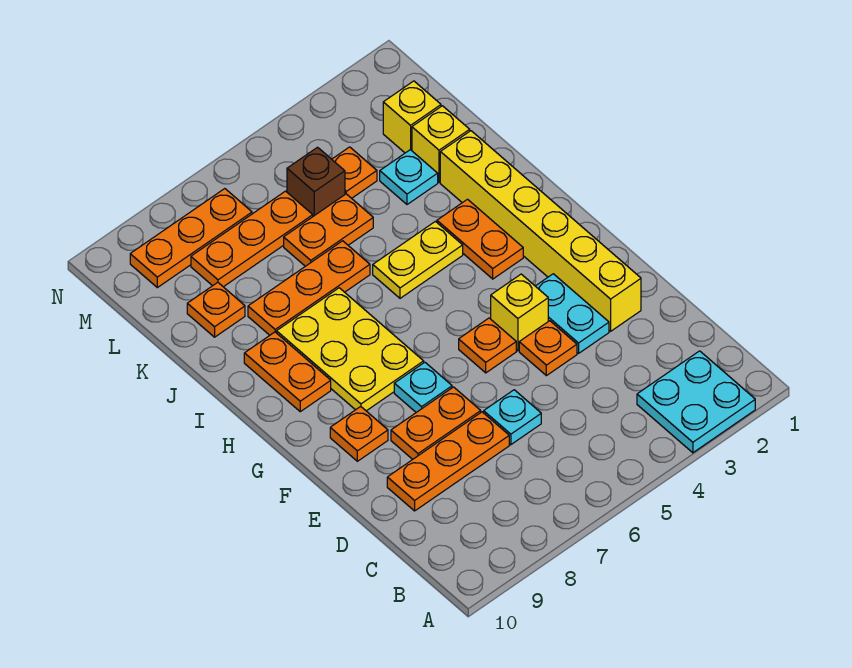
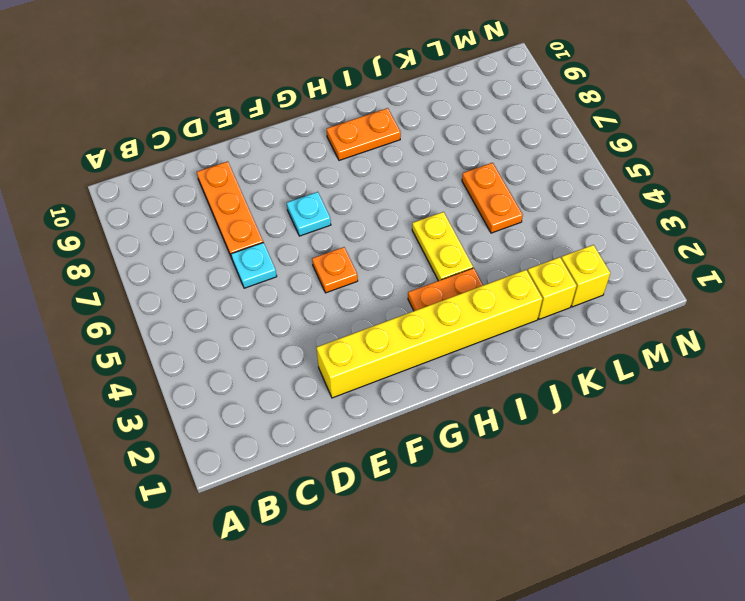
none -> cyan plate A2:B3 level 1
none -> cyan plate E3:F3 level 1
none -> orange plate E4 level 1

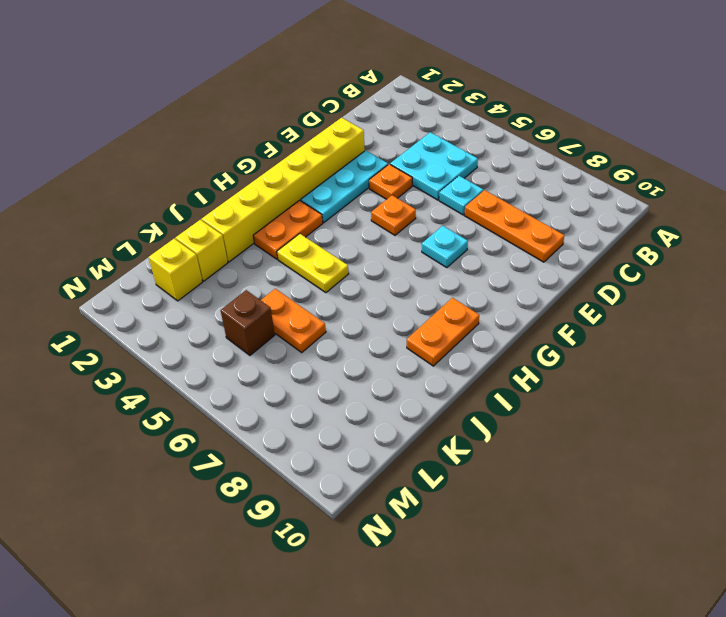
cyan plate C4:D5 level 1 -> cyan plate A2:B3 level 1
cyan plate E3:G3 level 1 -> cyan plate E3:F3 level 1
none -> orange plate E7:E8 level 1
none -> yellow brick F4 level 1
none -> orange plate F9 level 1

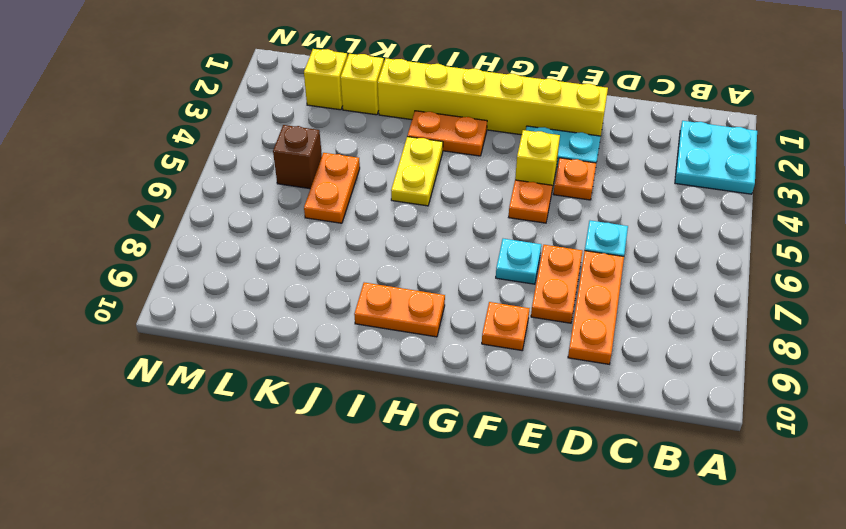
none -> yellow plate G7:I8 level 1
none -> orange plate J6:J8 level 1
none -> cyan plate K3 level 1

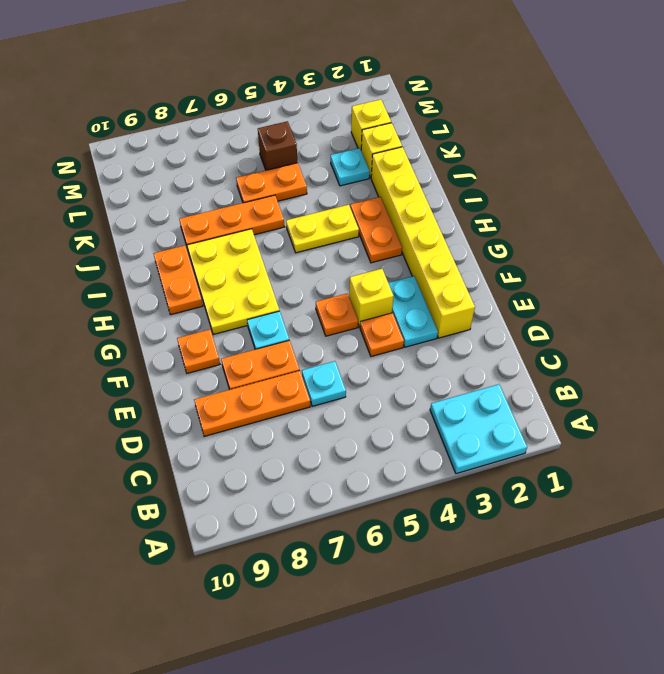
none -> orange plate K9 level 1
none -> orange plate L4 level 1
none -> orange plate L6:L8 level 1

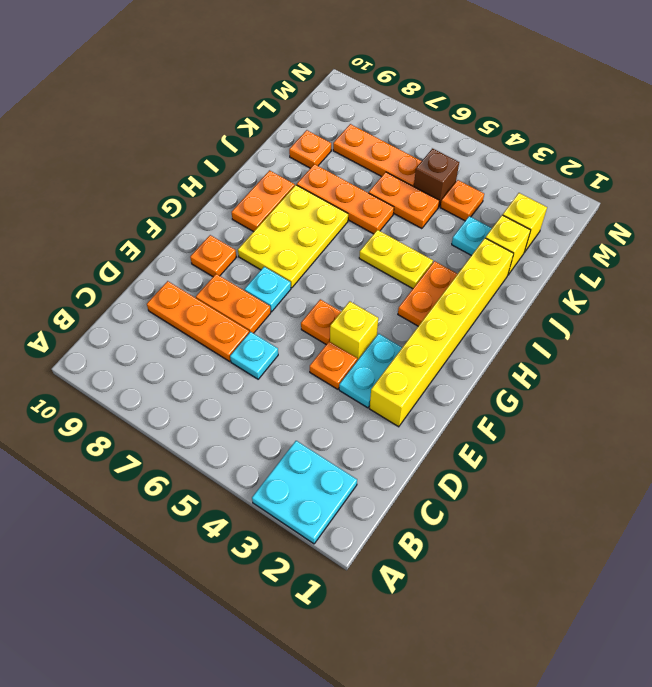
none -> orange plate M7:M9 level 1

